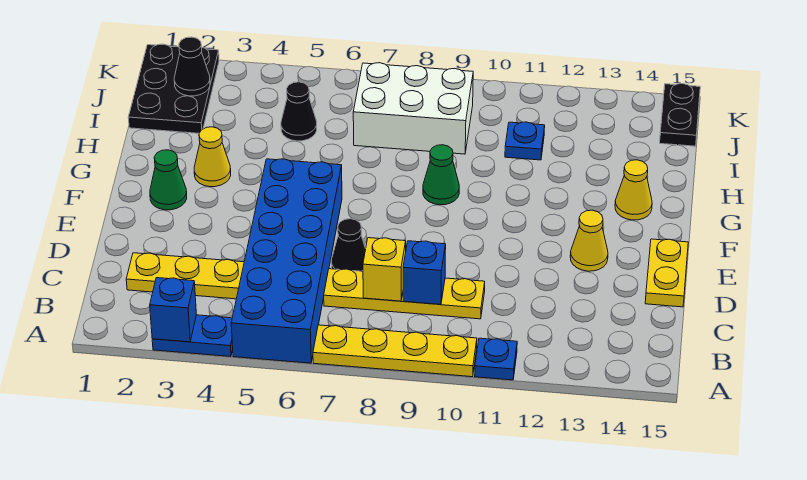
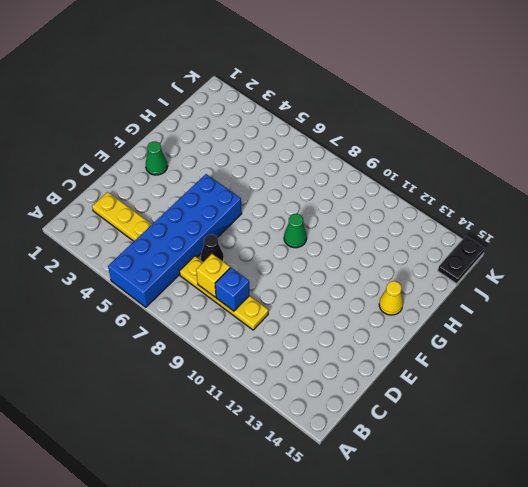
none -> blue plate A3:A4 level 1
none -> yellow plate A7:A10 level 1
none -> blue plate A11 level 1

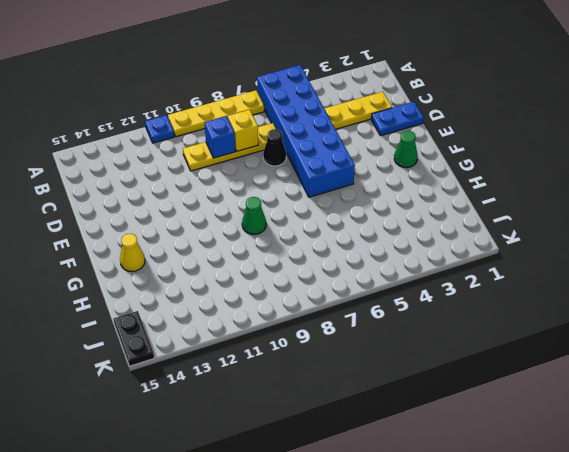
blue plate D1:D2 level 1 -> blue plate A3:A4 level 1
none -> yellow plate D15:E15 level 1
none -> yellow cone E13 level 1
none -> yellow cone G3 level 1

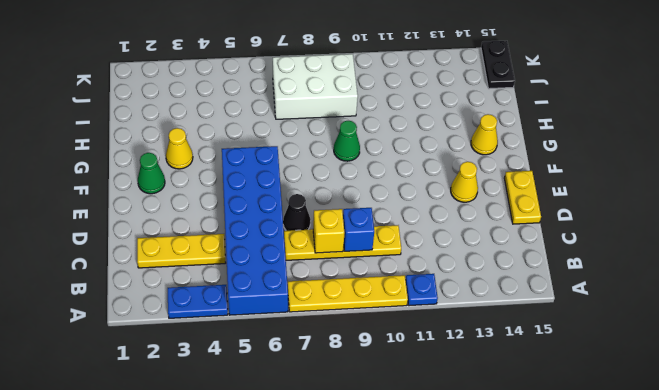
none -> black plate I1:K2 level 1
none -> black cone I5 level 1
none -> blue plate I11 level 1

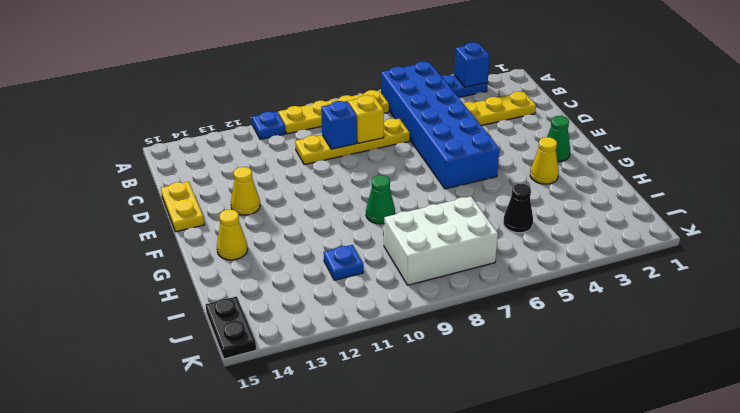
none -> black cone D7 level 1
none -> black plate I1:K2 level 1
none -> black cone J2 level 2

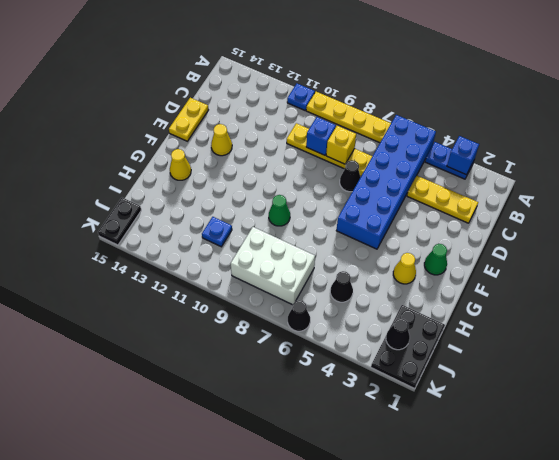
black cone K6 level 1 -> none

